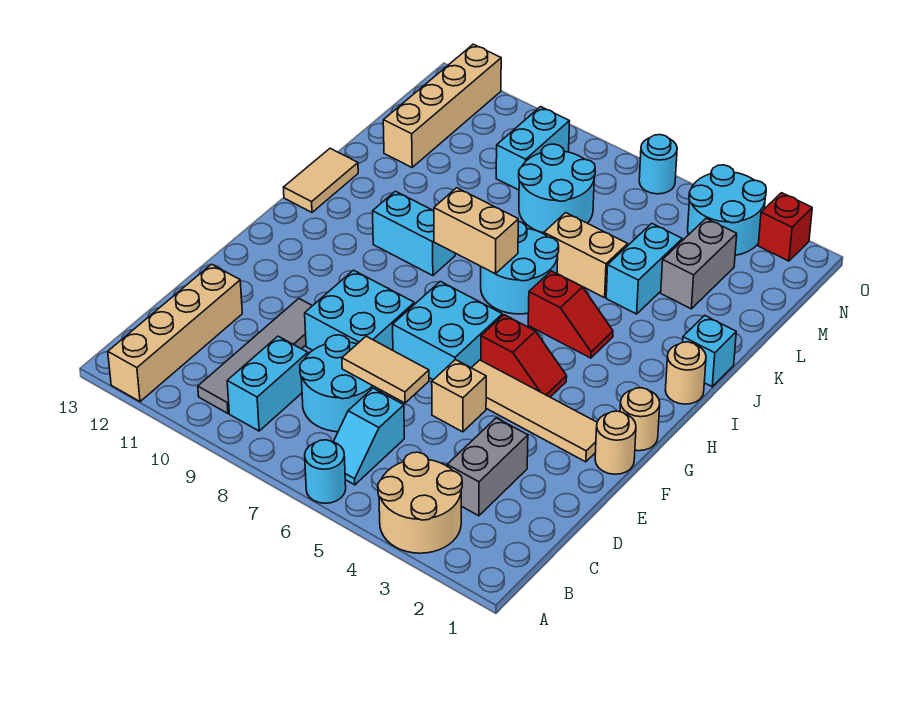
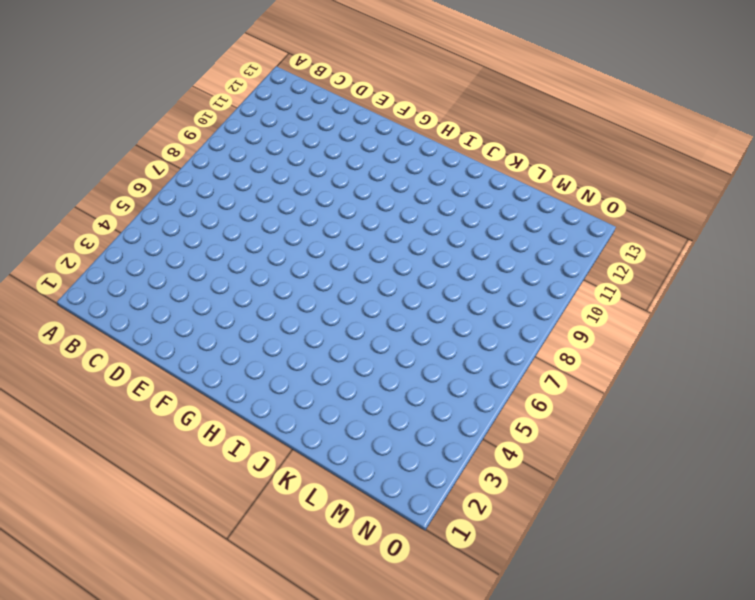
none -> tan round brick A3:B4 level 1
none -> cyan round brick A6 level 1
none -> tan brick A12:D12 level 1
none -> cyan slope B6:C6 level 1 top C

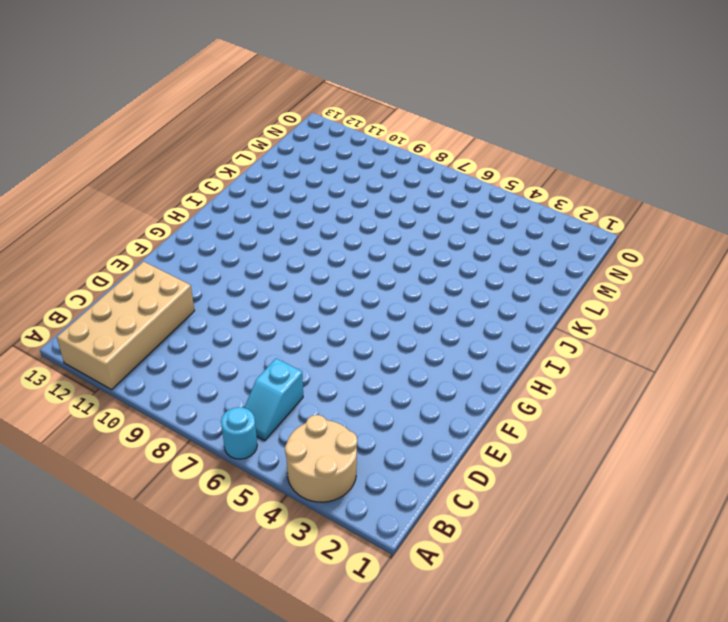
tan brick A11:D12 level 1 -> tan brick A12:D12 level 1
none -> cyan brick B9:C9 level 1
none -> grey tile B10:E10 level 1
none -> grey brick C3:D3 level 1
none -> cyan round brick C7:D8 level 1

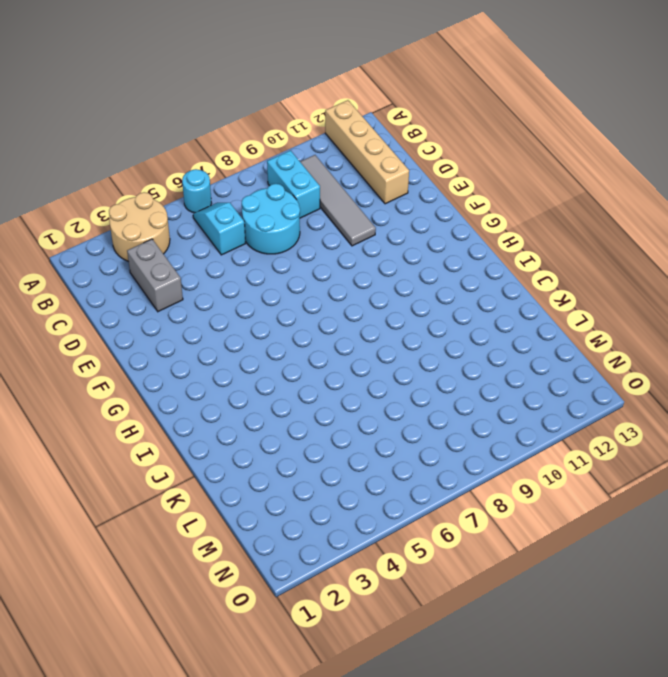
none -> tan brick E5 level 1
none -> cyan brick E8:F9 level 1
none -> tan round brick F1 level 1
none -> tan tile F2:F5 level 1

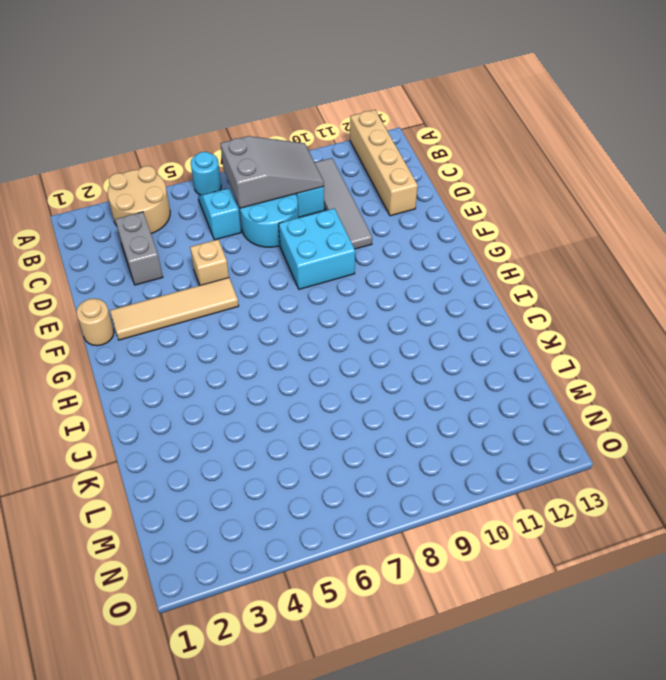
grey slope B7:C9 level 2 top 7 -> none
none -> cyan brick F6:G7 level 1
none -> tan round brick G1 level 1
none -> red slope G4:G5 level 1 top 5
none -> tan round brick I1 level 1

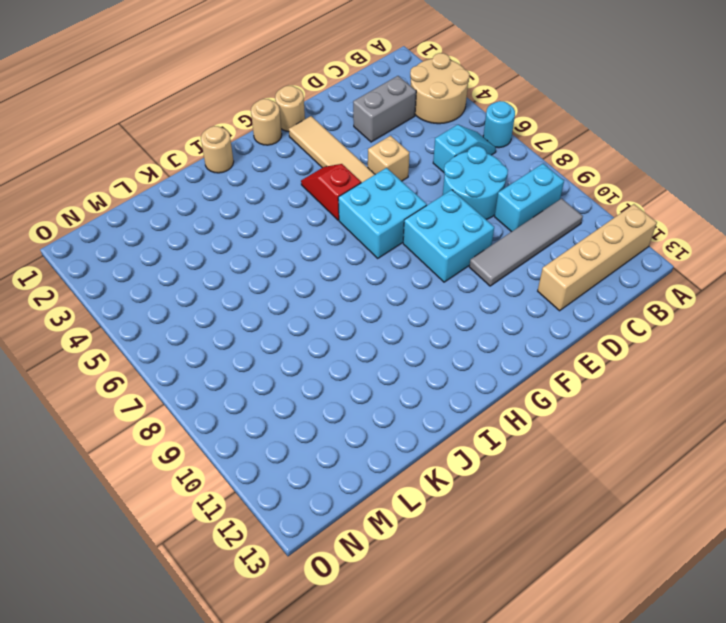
none -> red slope I4:I5 level 1 top 5
none -> cyan round brick I6:J7 level 1
none -> cyan brick I9:I10 level 1
none -> tan tile I13:J13 level 1

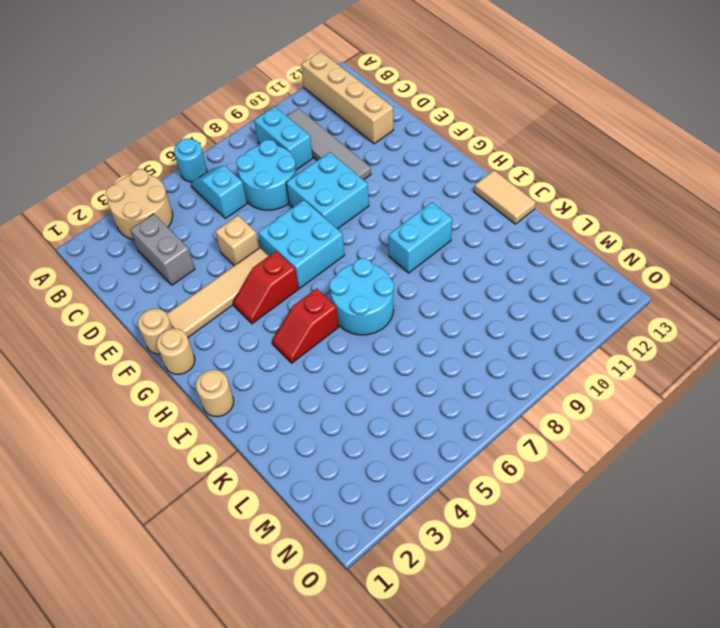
none -> cyan brick J1 level 1
none -> cyan brick K4:L4 level 1
none -> tan brick K5:K6 level 1
none -> grey brick L3:M3 level 1

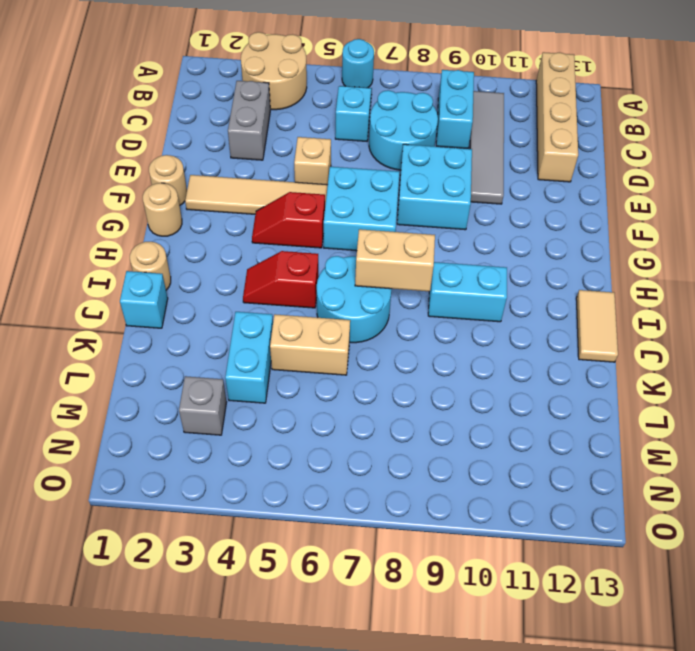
grey brick M3 level 1 -> grey brick L3:M3 level 1
none -> cyan round brick L7:M8 level 1
none -> tan brick L12:O12 level 1
none -> cyan brick M9:N9 level 1
none -> cyan round brick N3:O4 level 1

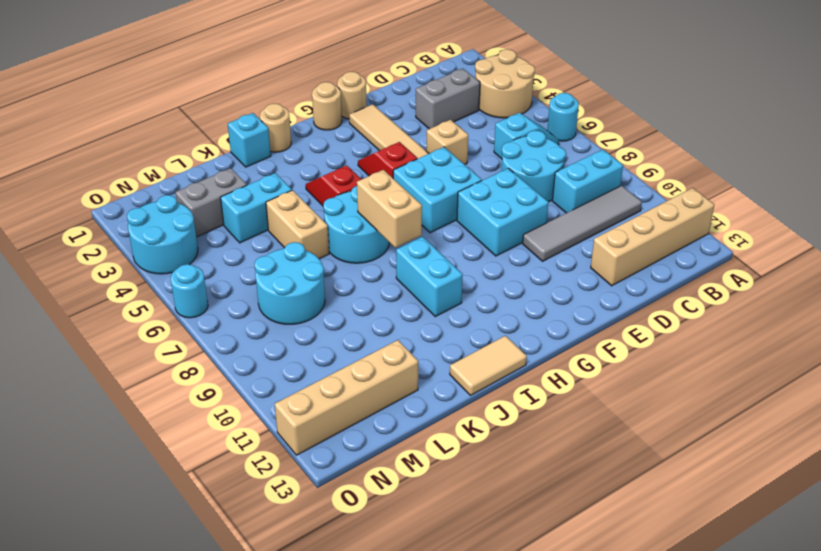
none -> cyan brick M9:N9 level 1
none -> red brick O2 level 1
none -> tan tile D6:D7 level 2

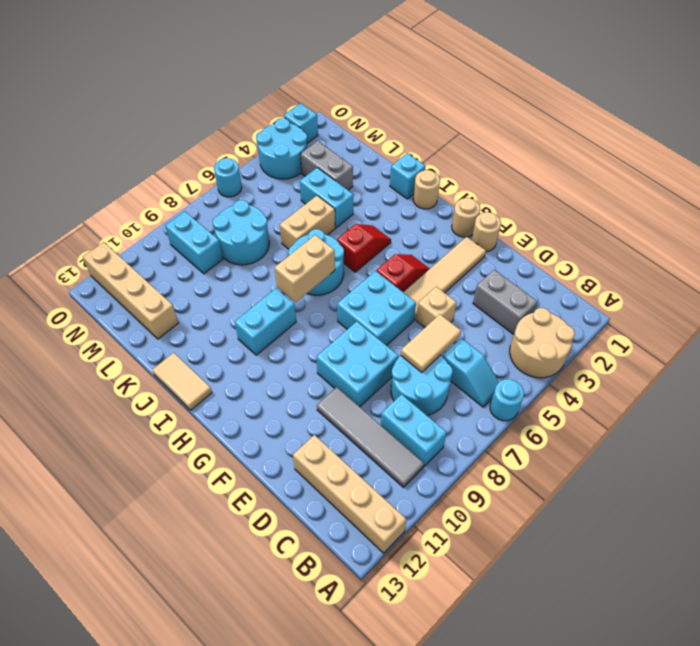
cyan brick O2 level 1 -> red brick O2 level 1

